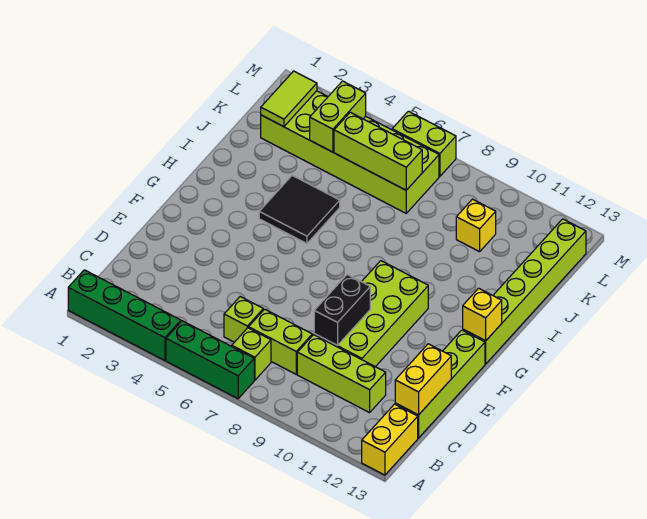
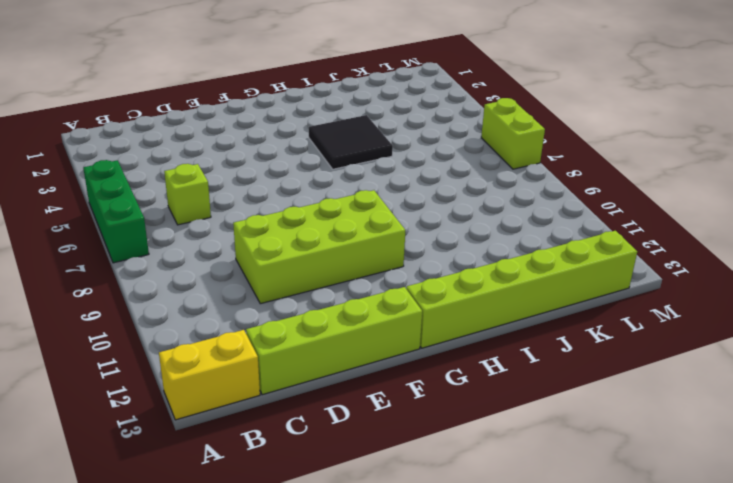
none -> green brick A1:A4 level 1
none -> lime brick B7 level 1
none -> lime brick C7:C8 level 1

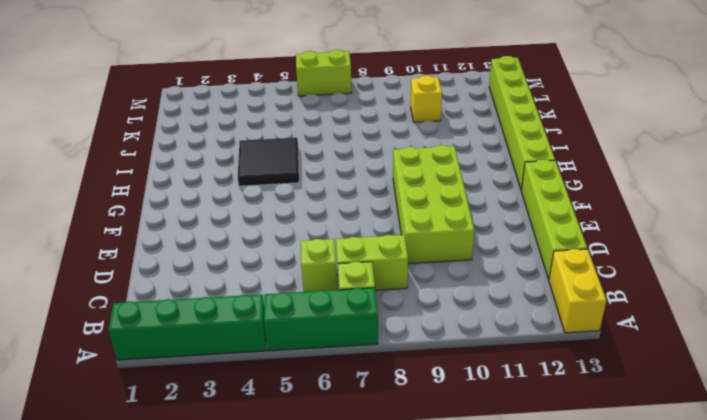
none -> lime brick C9:C11 level 1
none -> lime brick K2:L7 level 1
none -> yellow brick C13:D13 level 2

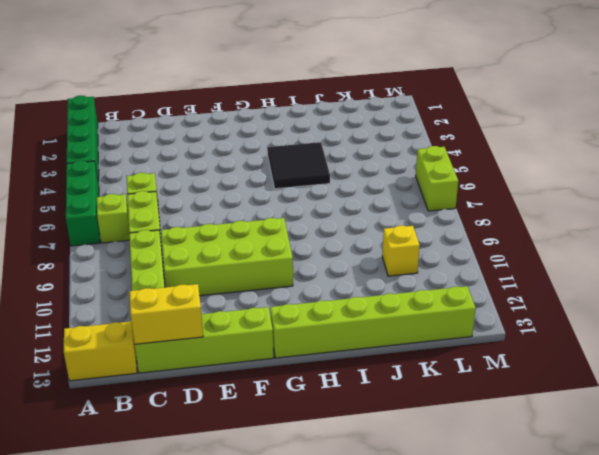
none -> lime brick K2:L7 level 1
none -> black brick D9:E9 level 2
none -> yellow brick G13 level 2

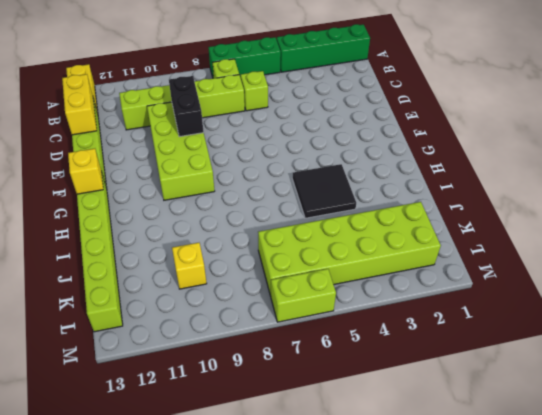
none -> lime tile K2:L2 level 2
none -> lime brick K4:L4 level 2
none -> lime brick K5:K7 level 2

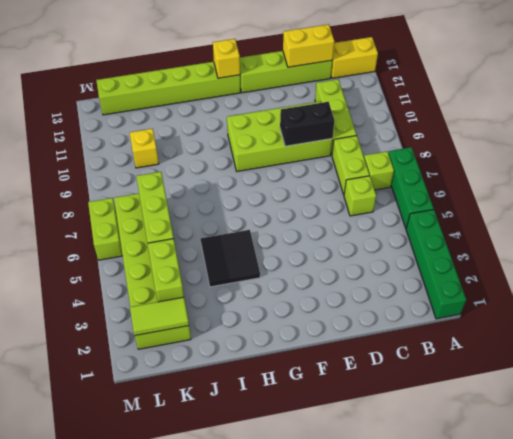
lime brick K3:K4 level 2 -> lime brick K4:L4 level 2

